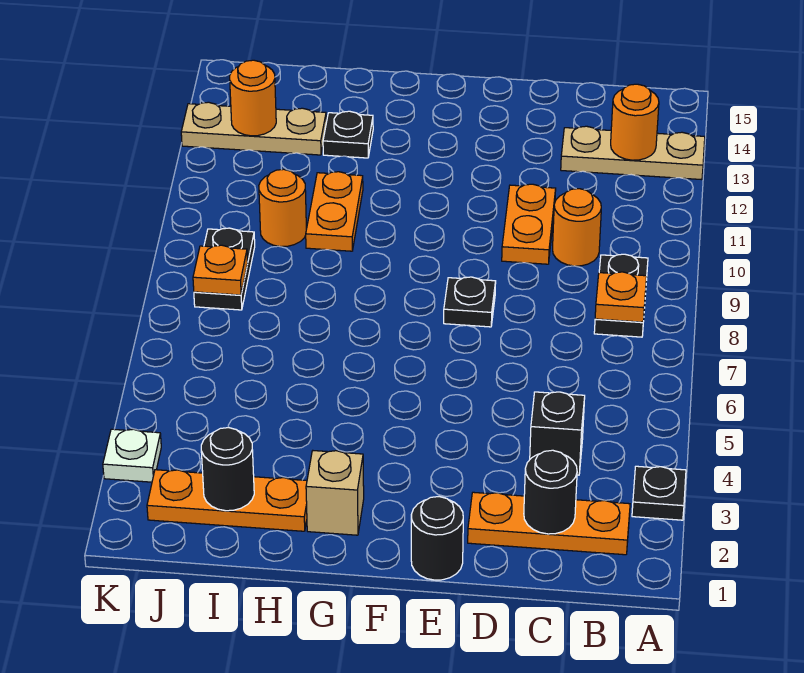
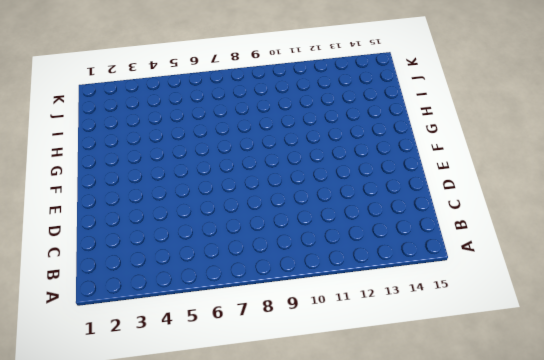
none -> black plate A3 level 1
none -> tan plate A13:C13 level 1
none -> orange plate B2:D2 level 1

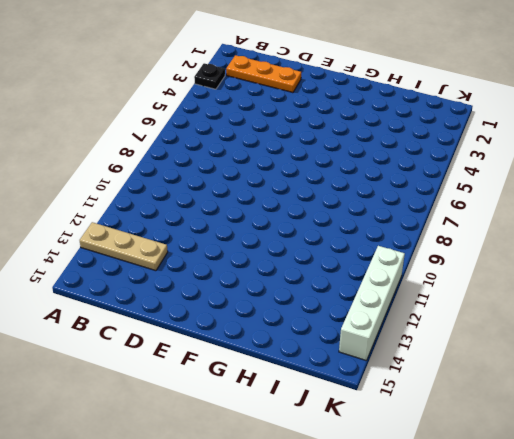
white brick K11:K14 level 1 -> tan plate I13:K13 level 1
none -> black plate B8:B9 level 1
none -> black brick C4 level 1
none -> orange round brick C10 level 1

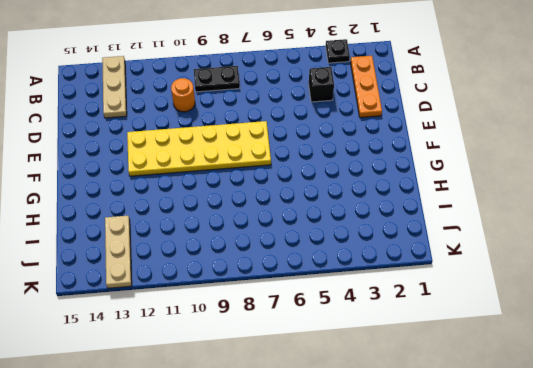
yellow plate E7:F12 level 1 -> black plate E8 level 1
none -> orange plate D10:D11 level 1
none -> black round brick E1 level 1
none -> tan brick G2 level 1

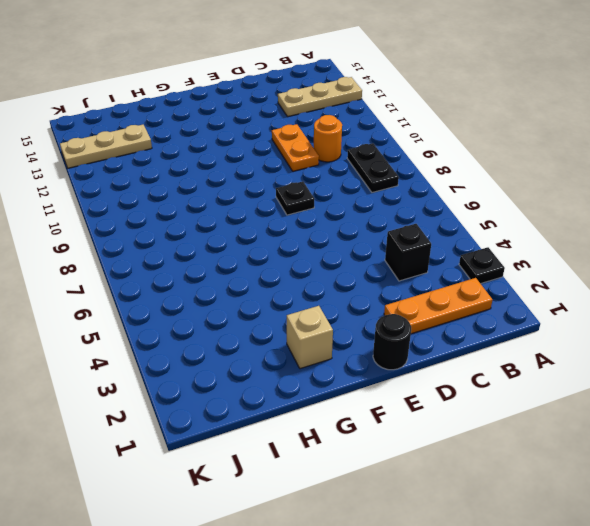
none -> orange plate H2:J2 level 1
none -> orange plate H10:H11 level 1
none -> black plate H13 level 1

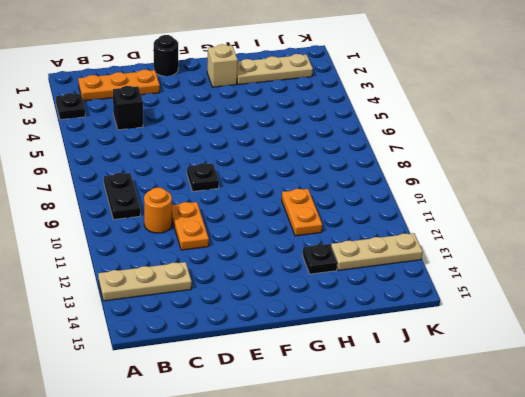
tan plate H2:J2 level 1 -> orange plate H2:J2 level 1
none -> orange round brick I10 level 1
none -> black plate J8:J9 level 1
none -> white plate K3 level 1

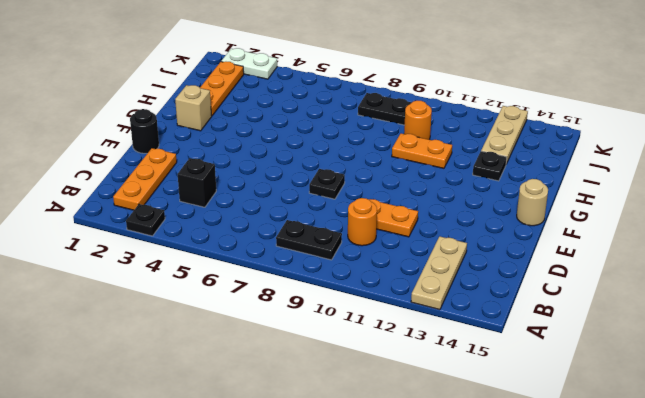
tan round brick F15 level 1 -> none
white plate K2:K3 level 1 -> white plate K3 level 1
none -> orange plate B8 level 2
none -> orange round brick B13 level 2
none -> black round brick C2 level 2

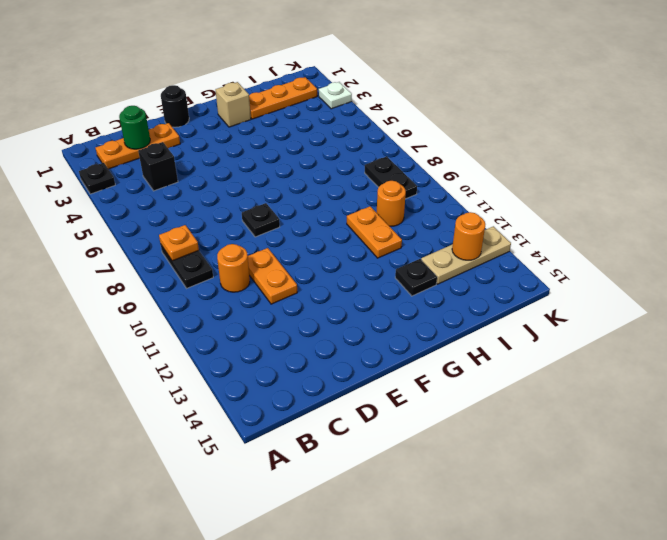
green round brick C2 level 2 -> black round brick C2 level 2
none -> tan plate A13:C13 level 1
none -> orange round brick B13 level 2
none -> black round brick I2 level 2

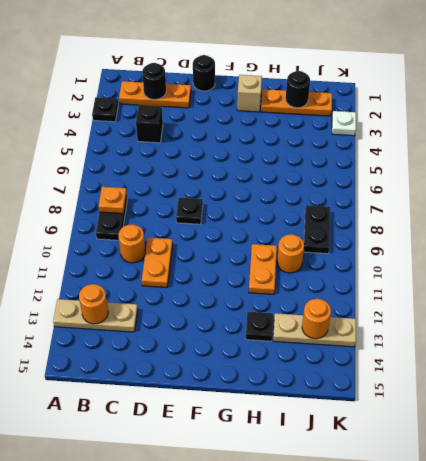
none -> orange plate J8 level 2

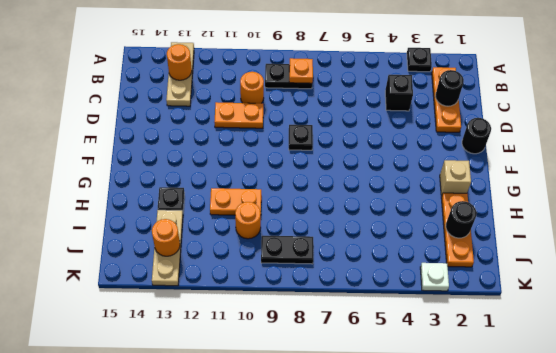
none -> orange plate J8 level 2

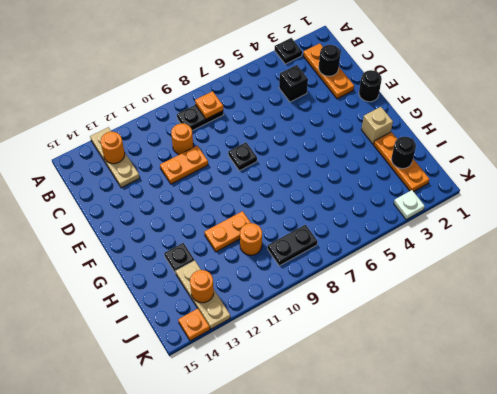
orange plate K14 level 1 -> orange plate J8 level 2

